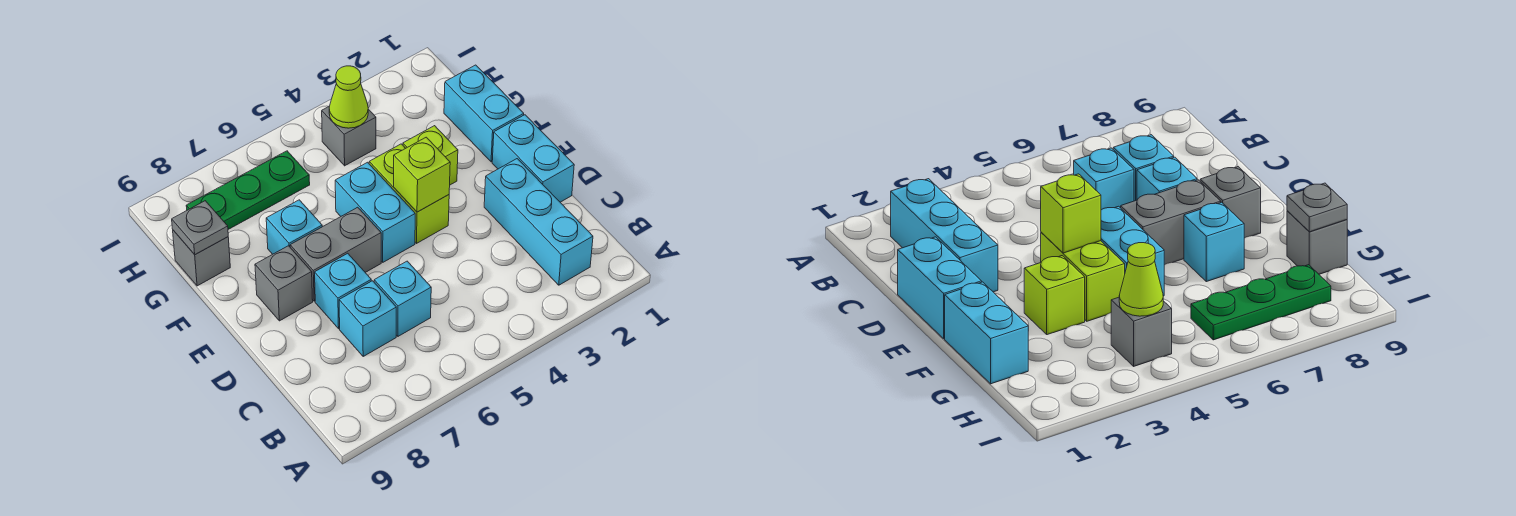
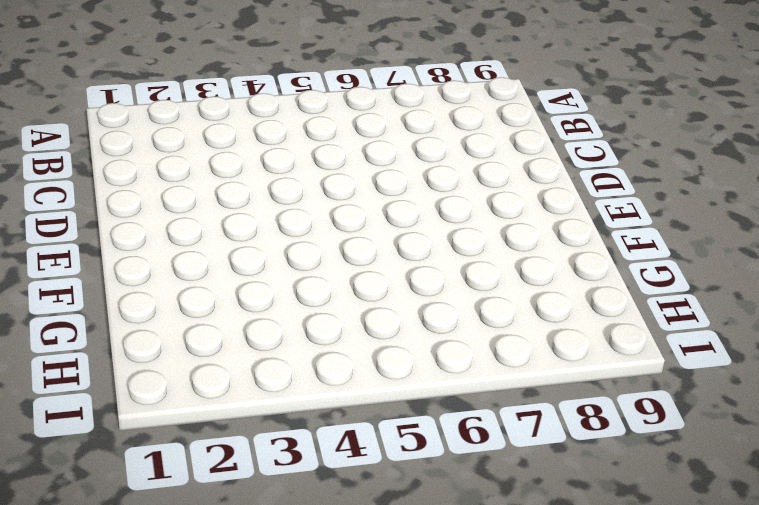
none -> cyan brick B2:D2 level 1
none -> cyan brick C6 level 1
none -> cyan brick C7 level 1

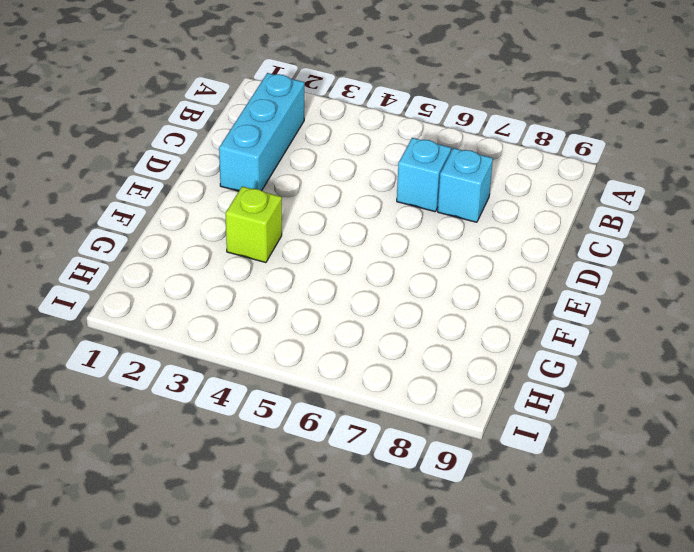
none -> cyan brick D1:E1 level 1
none -> cyan brick D7 level 1
none -> lime brick E4:F4 level 1

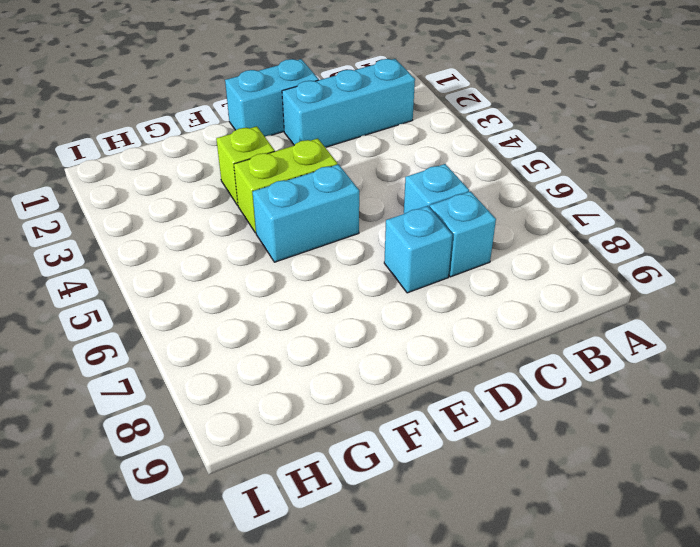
none -> grey brick E6:E7 level 1
none -> grey brick E8 level 1
none -> cyan brick F1:G1 level 1

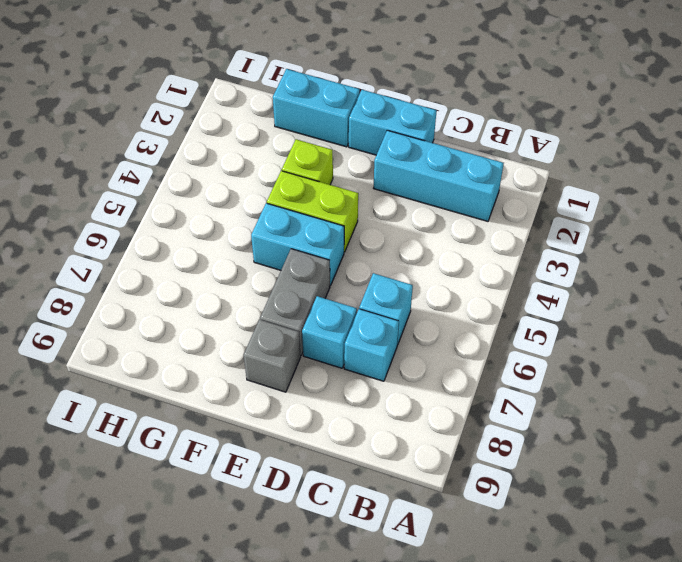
none -> cyan brick F7 level 1
none -> grey brick G9 level 1
none -> grey brick H4 level 1

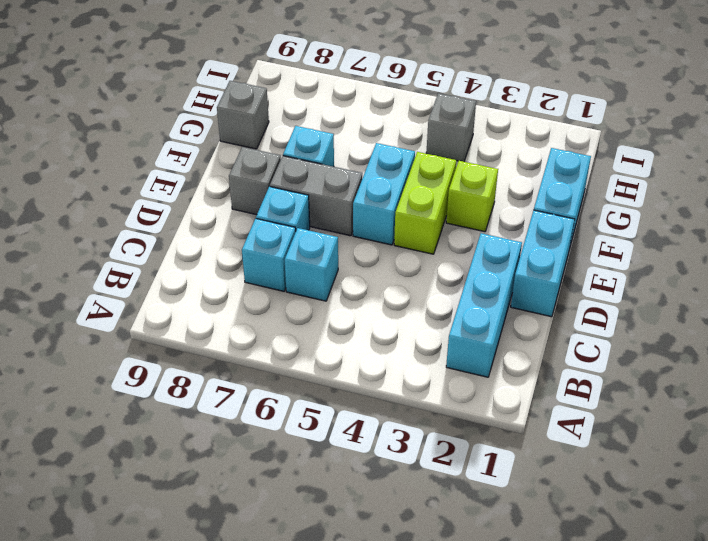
none -> green plate H6:H8 level 1
none -> lime brick E4 level 2
none -> grey plate G9 level 2

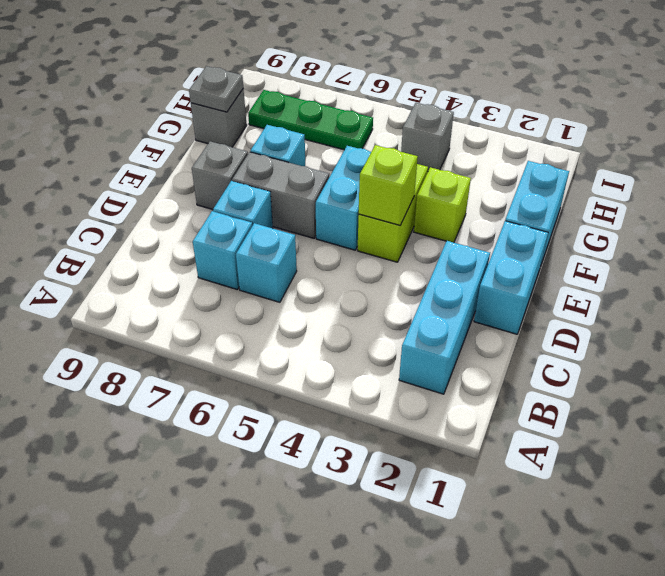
none -> lime cone H4 level 2

